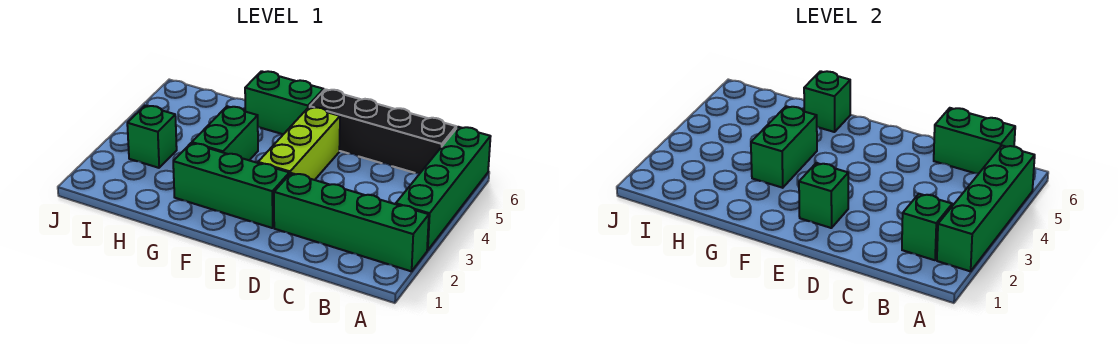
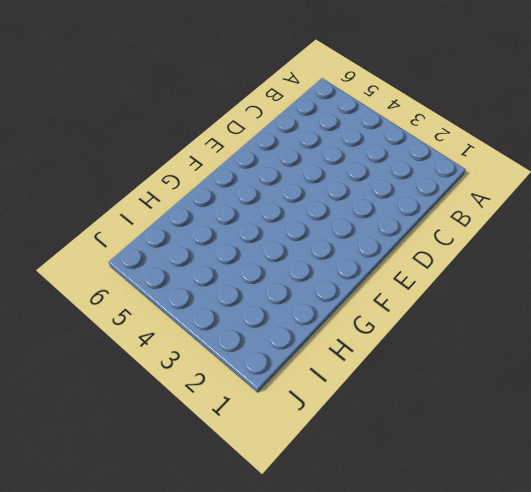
none -> green brick A2:D2 level 1
none -> green brick A3:A6 level 1
none -> black brick B6:E6 level 1

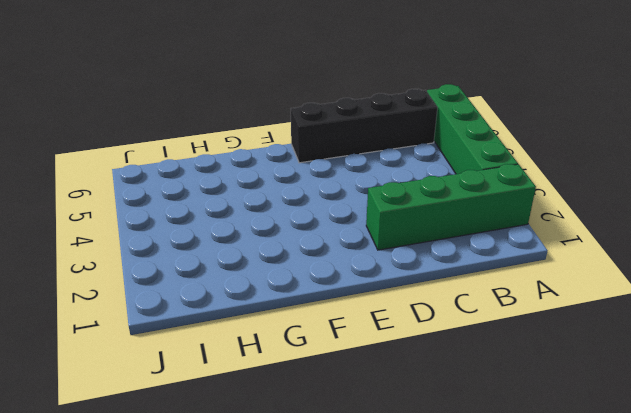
none -> green brick E2:G2 level 1
none -> lime brick E3:E5 level 1
none -> green brick F6:G6 level 1

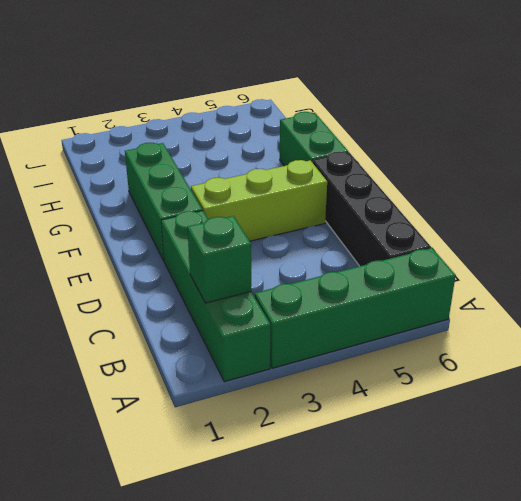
none -> green brick G3:G4 level 1
none -> green brick I3 level 1
none -> green brick A2:A5 level 2

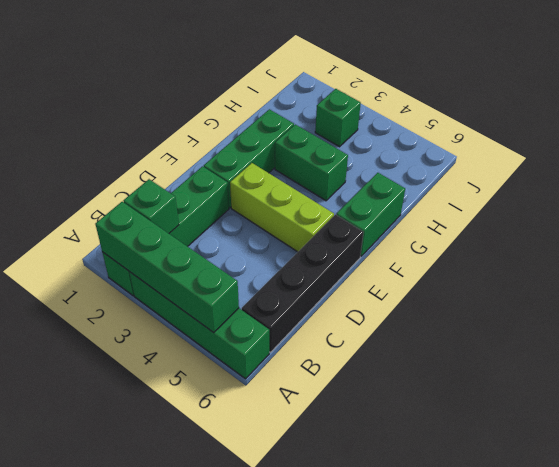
none -> green brick B6:C6 level 2
none -> green brick E2 level 2
none -> green brick G3:G4 level 2

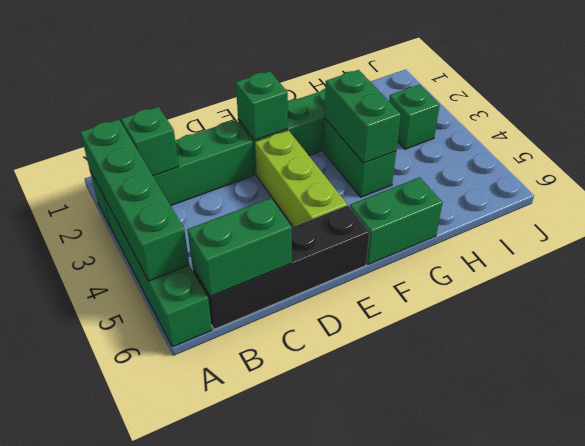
none -> green brick G6 level 2

